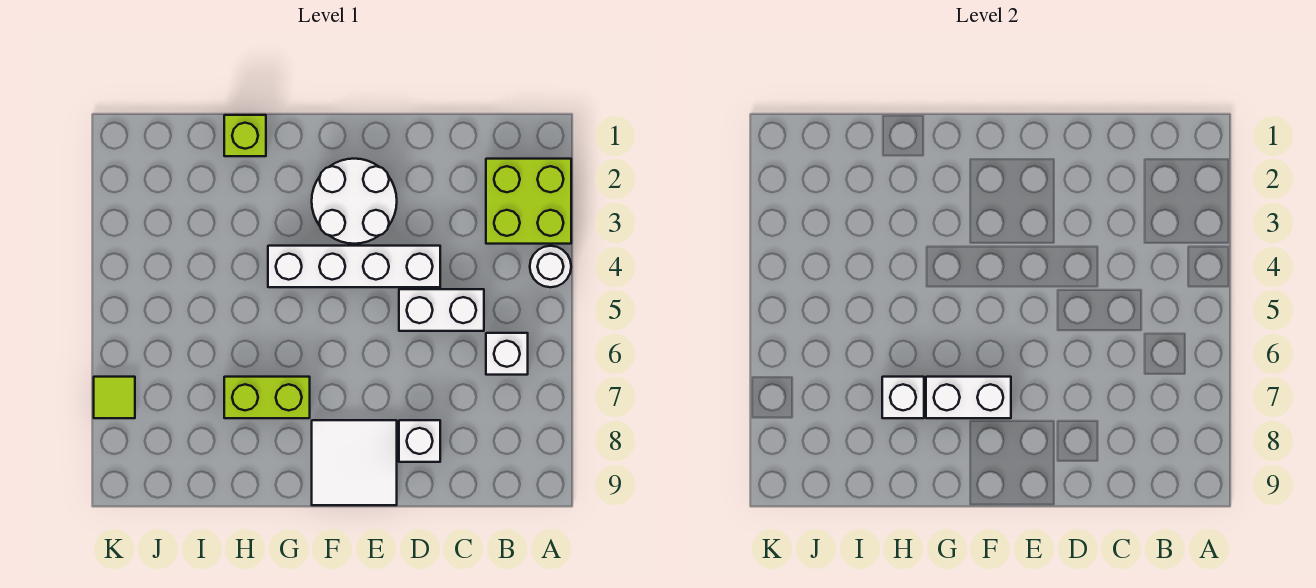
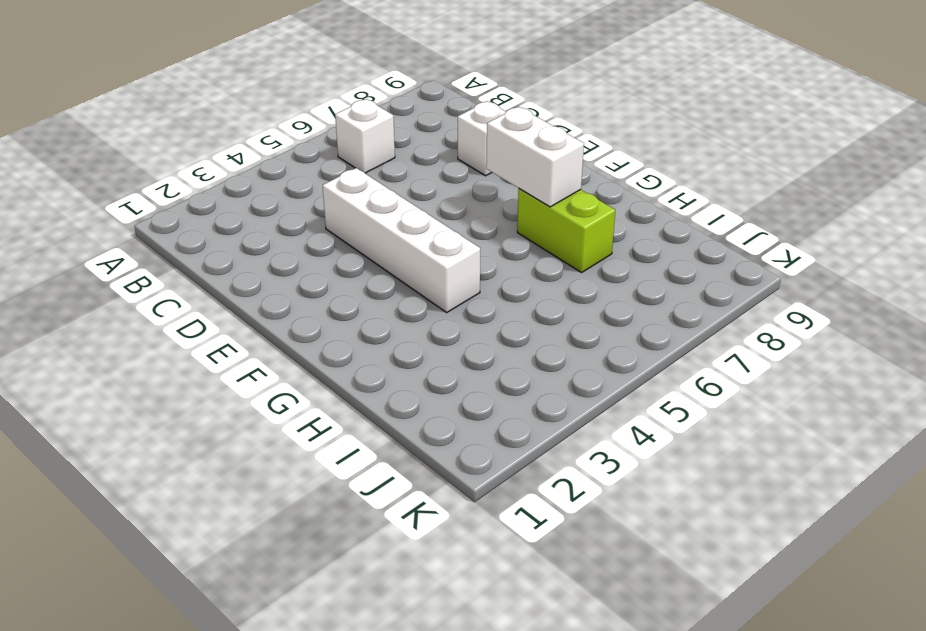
none -> lime brick A2:B3 level 1
none -> white round brick A4 level 1
none -> white brick C5:D5 level 1

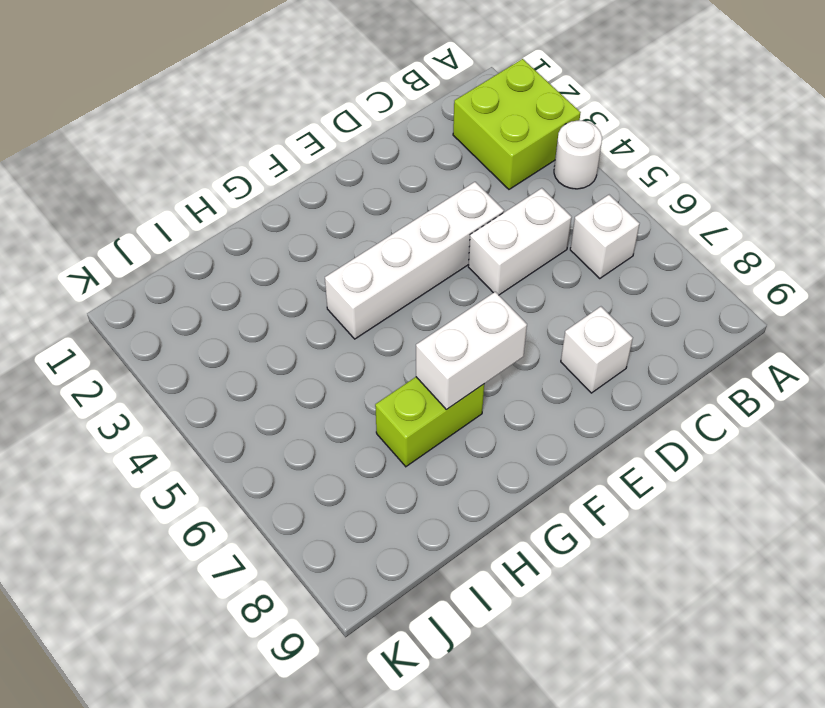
none -> white round brick E2:F3 level 1
none -> white tile E8:F9 level 1
none -> lime brick H1 level 1

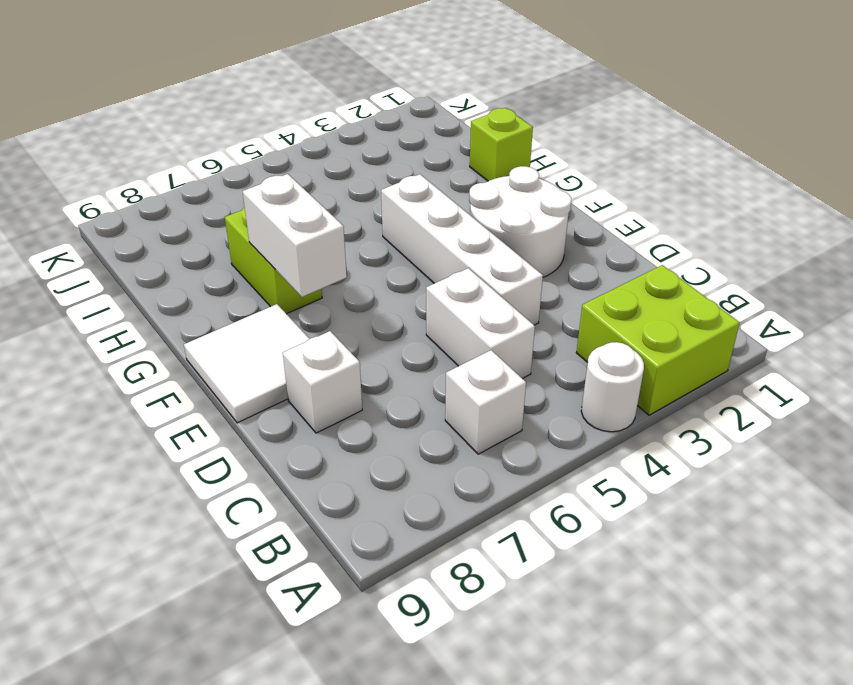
none -> lime tile K7 level 1
none -> white brick H7 level 2

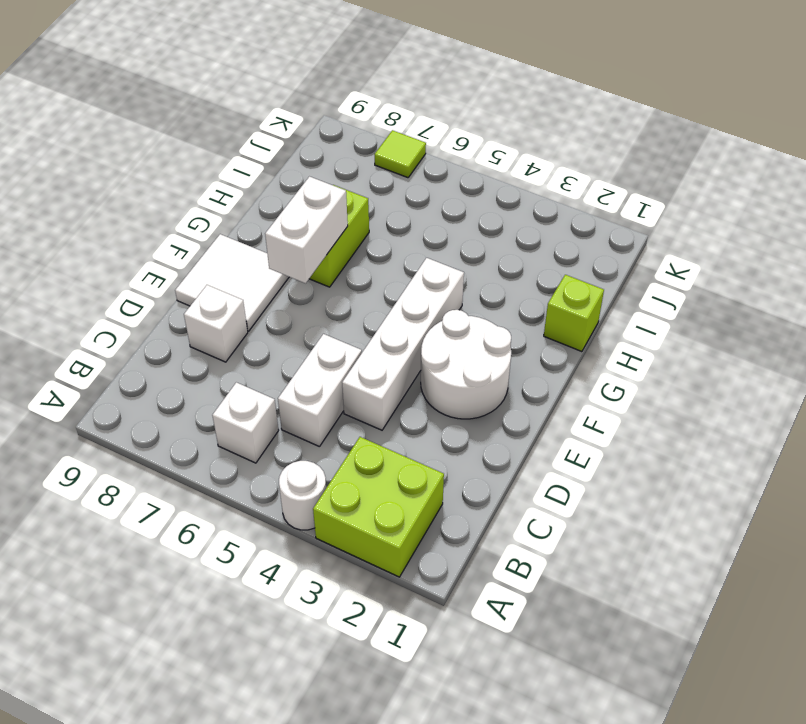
none -> white brick H7 level 2

